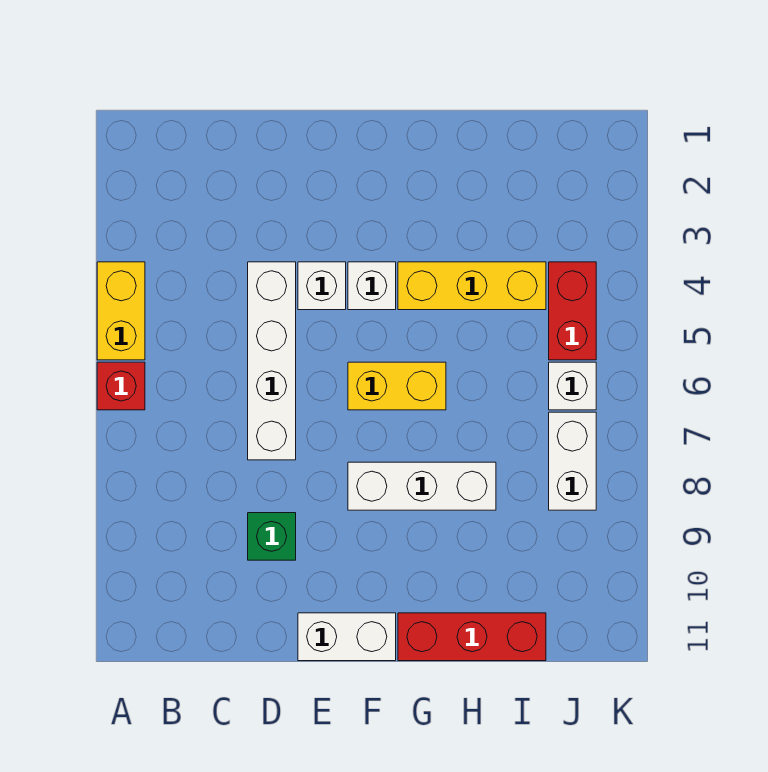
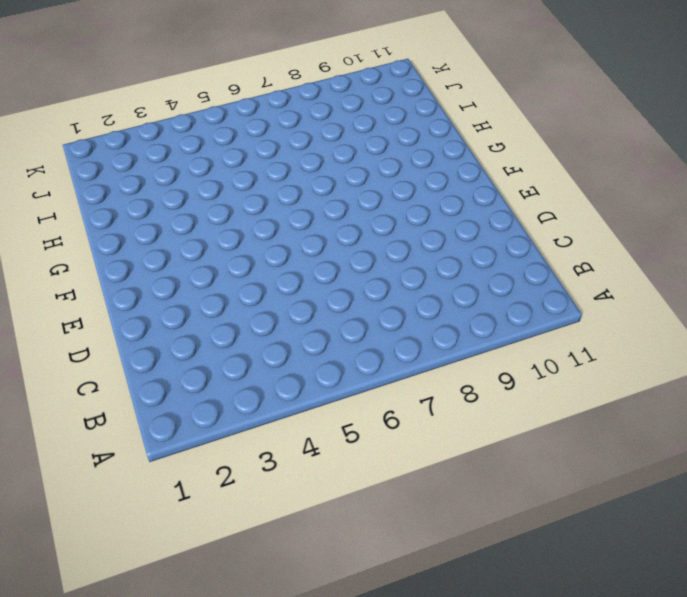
none -> yellow brick A4:A5 level 1
none -> red brick A6 level 1
none -> white brick D4:D7 level 1

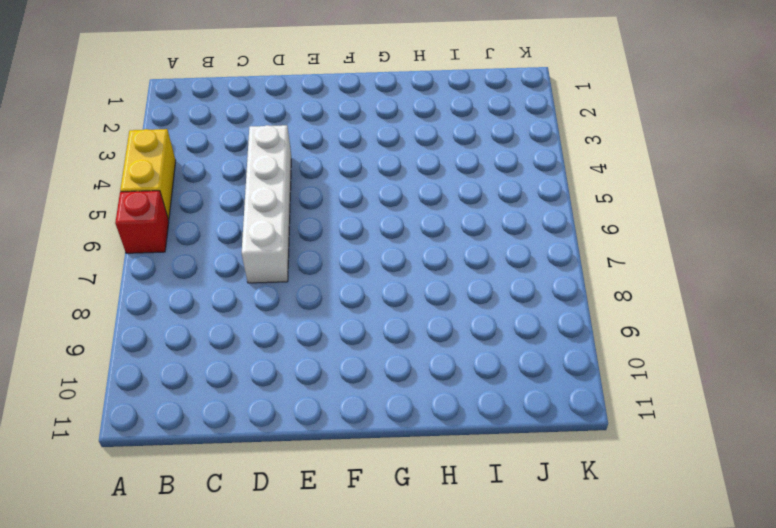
none -> green brick D9 level 1
none -> white brick E4 level 1
none -> white brick E11:F11 level 1

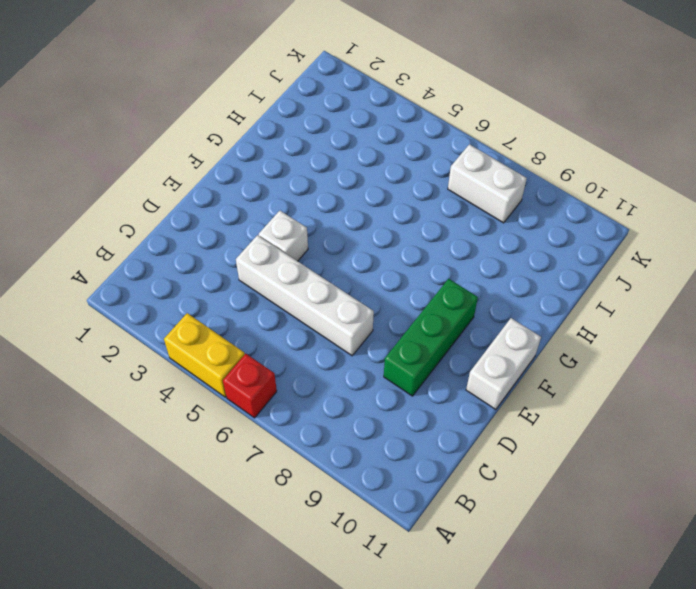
green brick D9:F9 level 1 -> green brick D9 level 1
none -> white brick F4 level 1
none -> yellow brick F6:G6 level 1
none -> white brick F8:H8 level 1

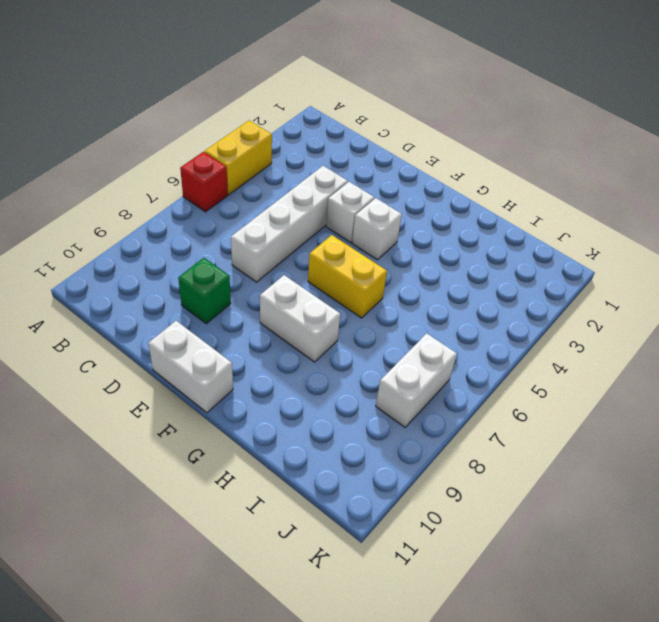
white brick F8:G8 level 1 -> white brick F8:H8 level 1
none -> yellow brick G4:I4 level 1
none -> red brick G11:I11 level 1
none -> red brick J4:J5 level 1

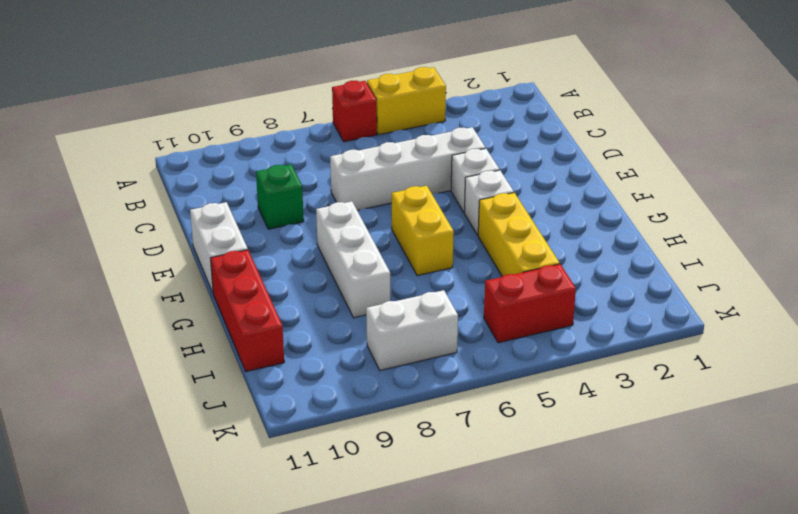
none -> white brick J6 level 1

